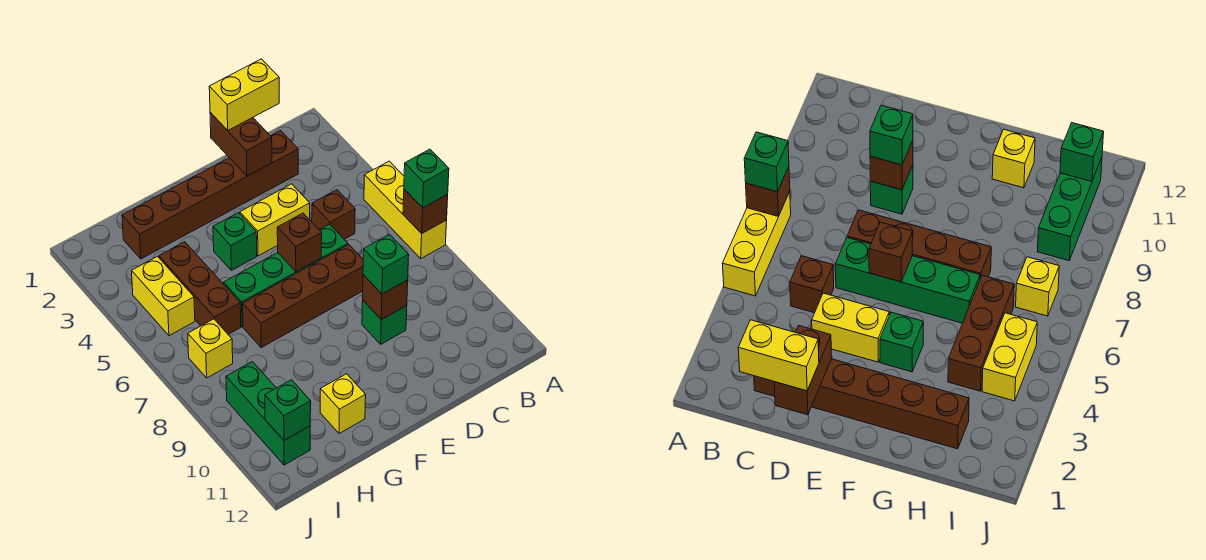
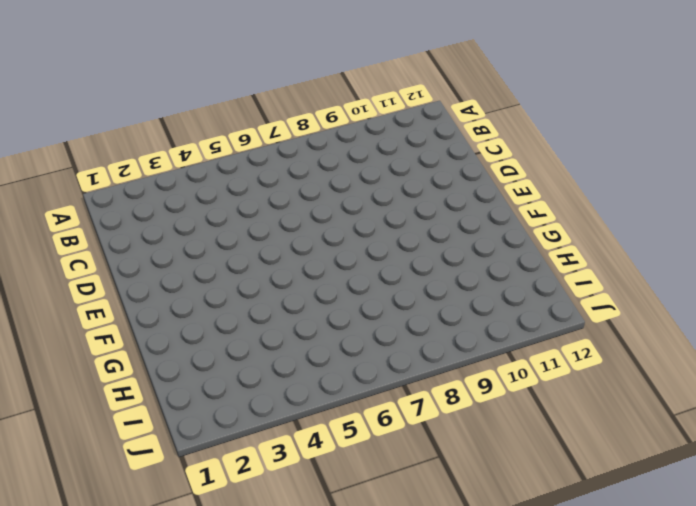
none -> yellow brick A5:A7 level 1
none -> brown brick C2:H2 level 1
none -> brown brick C5 level 1

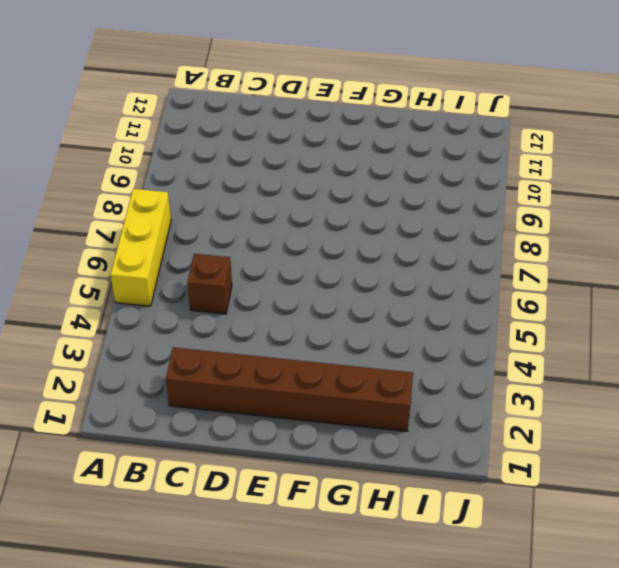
none -> yellow brick D4:E4 level 1
none -> green brick D6:G6 level 1
none -> brown brick D7:G7 level 1

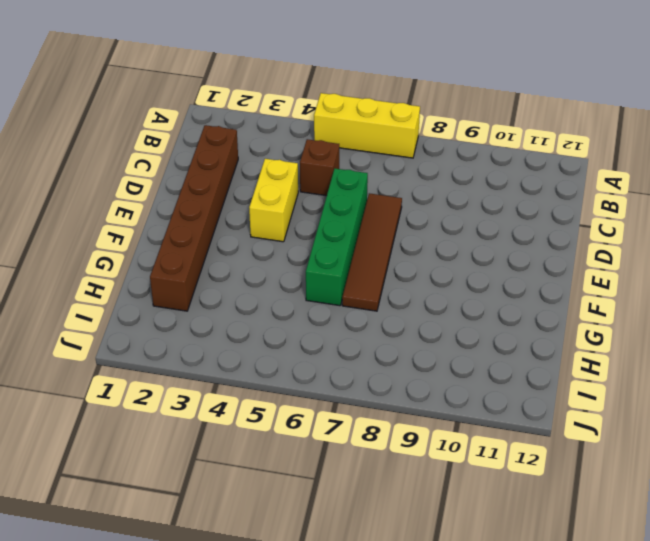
brown tile D7:G7 level 1 -> brown brick D7:G7 level 1
none -> green brick D9 level 1
none -> green brick F4 level 1
none -> yellow brick G11 level 1

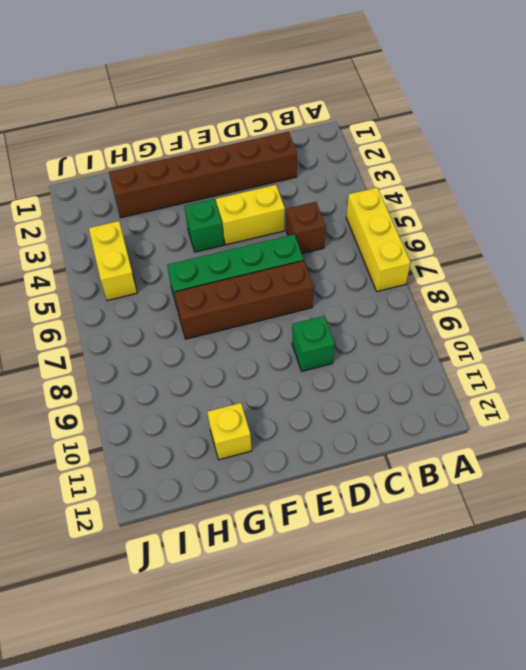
none -> brown brick H4:H6 level 1
none -> yellow brick I7 level 1
none -> green brick I9:I11 level 1

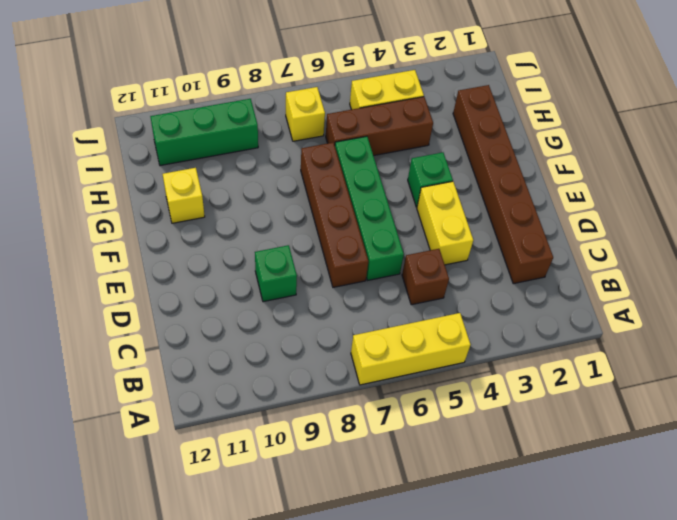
none -> brown brick A7 level 2
none -> brown brick D1:D2 level 2
none -> brown brick D9 level 2

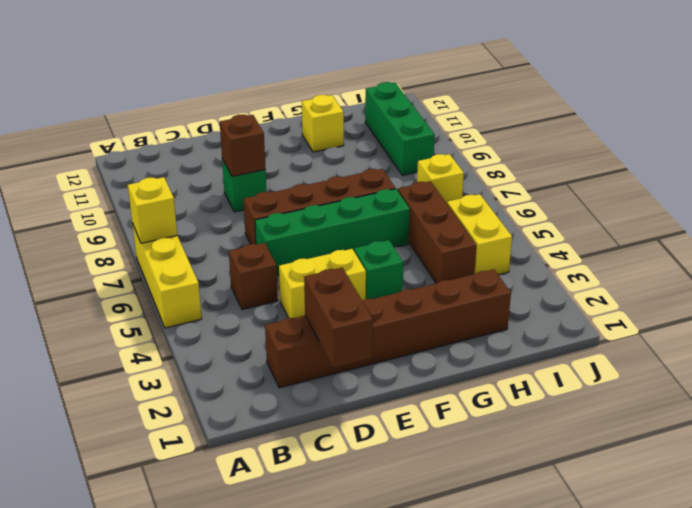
yellow brick A7 level 2 -> brown brick A7 level 2
none -> brown brick E6 level 2
none -> green brick I11 level 2
none -> green brick A7 level 3

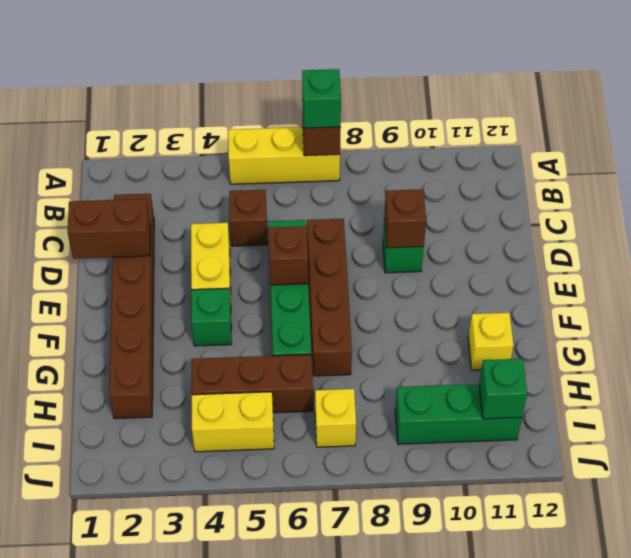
none -> yellow brick C1:D1 level 3
none -> green brick D9 level 3

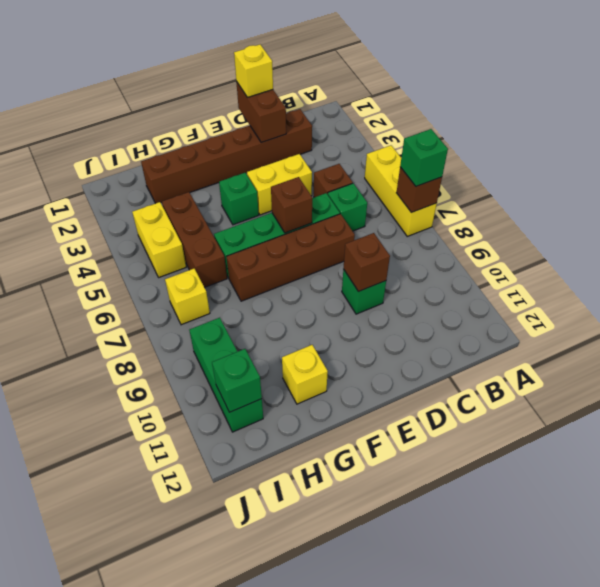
green brick C6 level 1 -> green brick D9 level 3
yellow brick D1 level 3 -> yellow brick C1:D1 level 3

